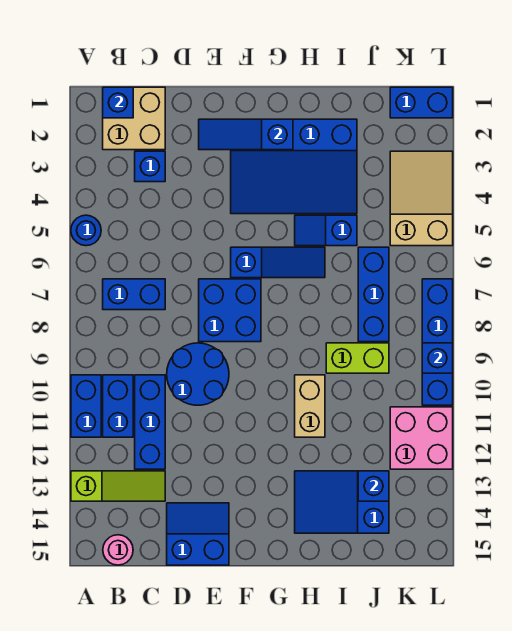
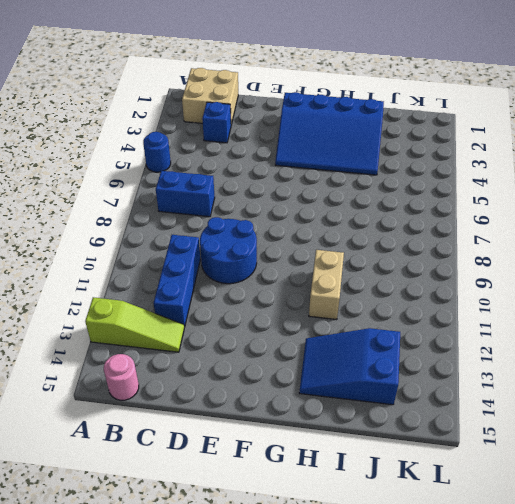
none -> blue brick A10:A11 level 1
none -> blue brick B10:B11 level 1
none -> blue slope D14:E15 level 1 top 15

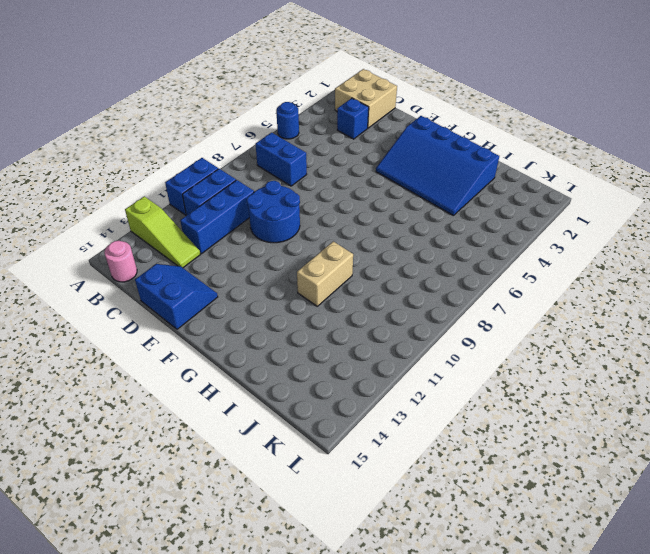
none -> blue brick E7:F8 level 1
none -> blue slope F6:H6 level 1 top F
none -> blue slope H5:I5 level 1 top I

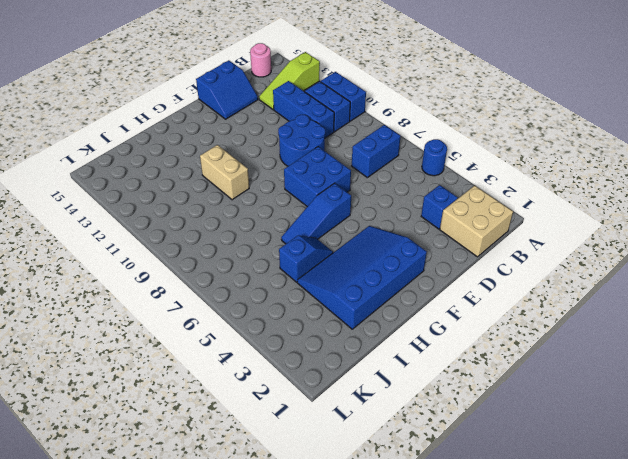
none -> blue slope H13:J14 level 1 top J
none -> lime brick I9:J9 level 1
none -> blue brick J6:J8 level 1

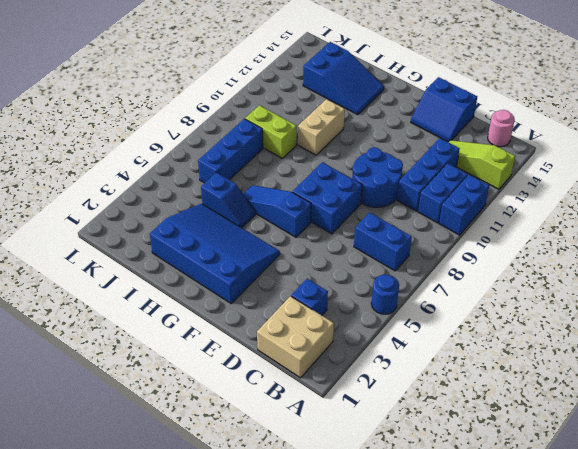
none -> blue brick K1:L1 level 1
none -> tan slope K3:L5 level 1 top 5
none -> pink brick K11:L12 level 1

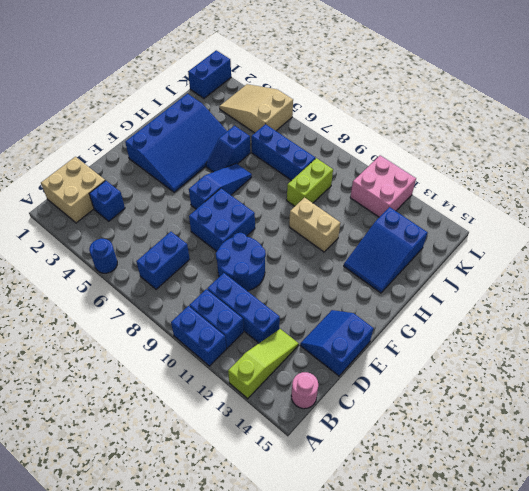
none -> blue brick L7:L10 level 1
none -> blue brick B1 level 2
none -> blue slope E2:G2 level 2 top G

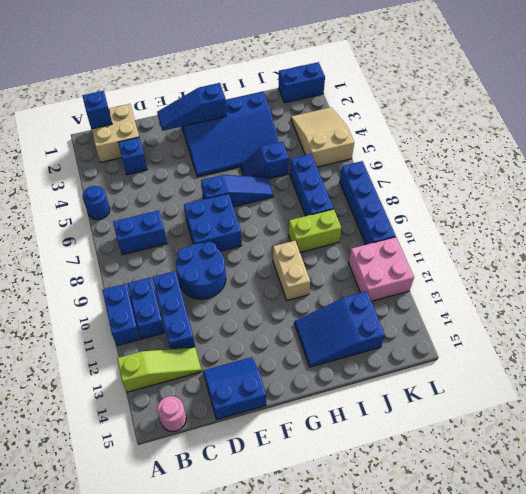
none -> blue brick J13 level 2
none -> blue brick L9 level 2

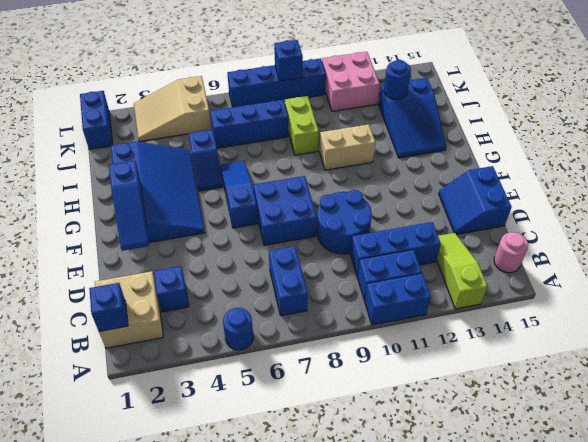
blue round brick J13 level 2 -> blue brick J13 level 2

